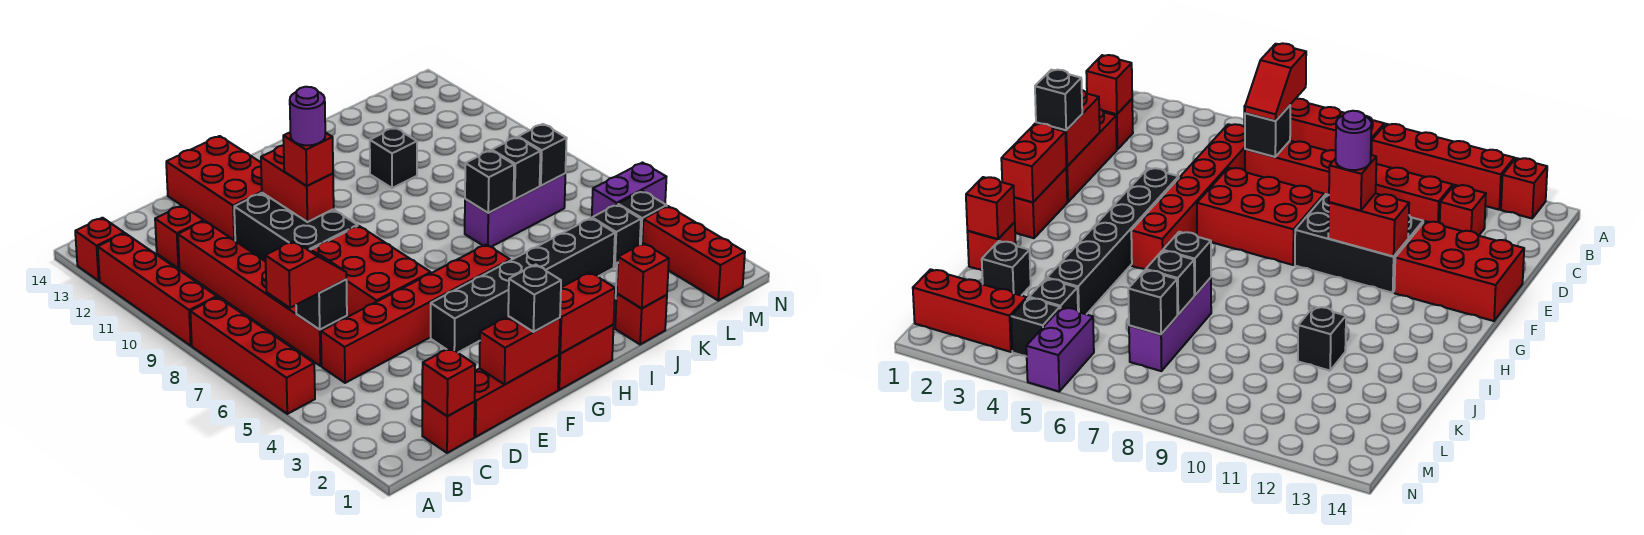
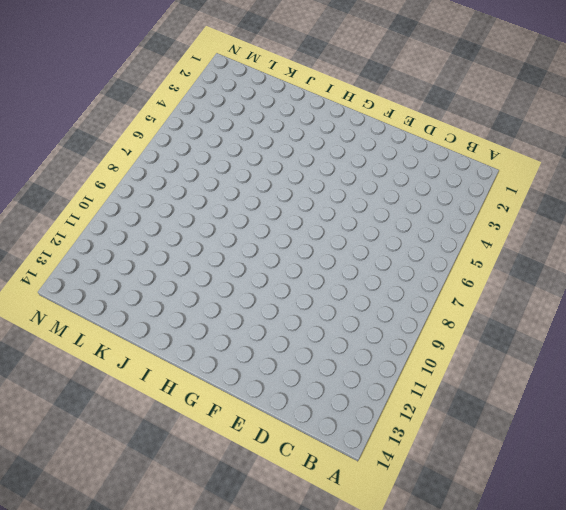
none -> red brick A5:A8 level 1
none -> red brick A9:A12 level 1
none -> red brick A13 level 1
none -> red brick C1 level 1

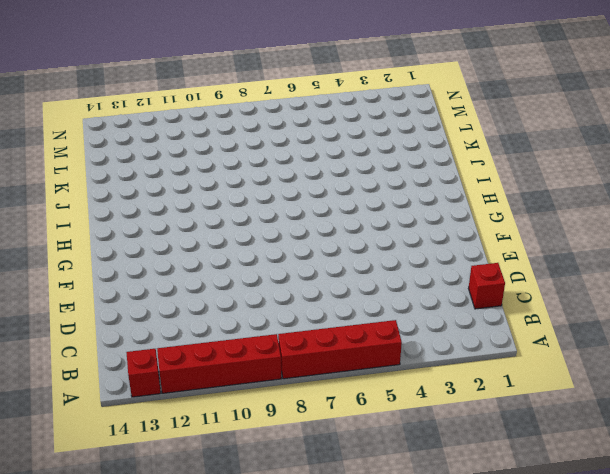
none -> red brick C5:H5 level 1
none -> red brick C6:C11 level 1
none -> red brick C12 level 1
none -> red brick D1:F1 level 1

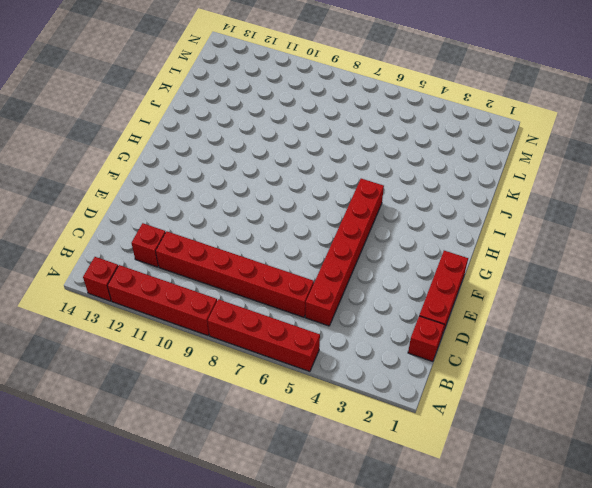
none -> red brick E6:F8 level 1
none -> black brick E9:F11 level 1
none -> red brick E12:F14 level 1
none -> black brick F4:K4 level 1

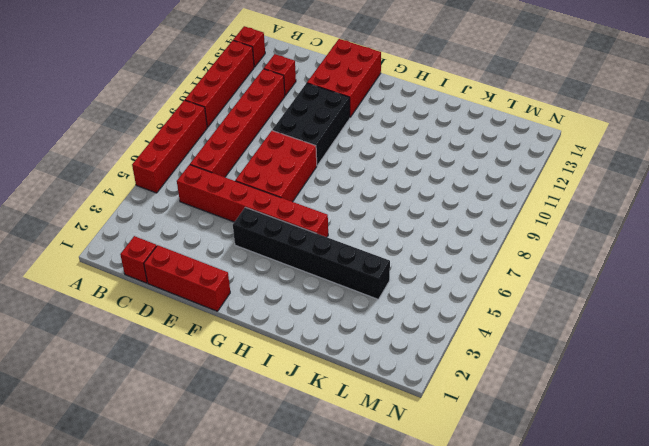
none -> red brick G1:H1 level 1
none -> red brick J1 level 1
none -> purple brick J7:L7 level 1
none -> black brick J11 level 1

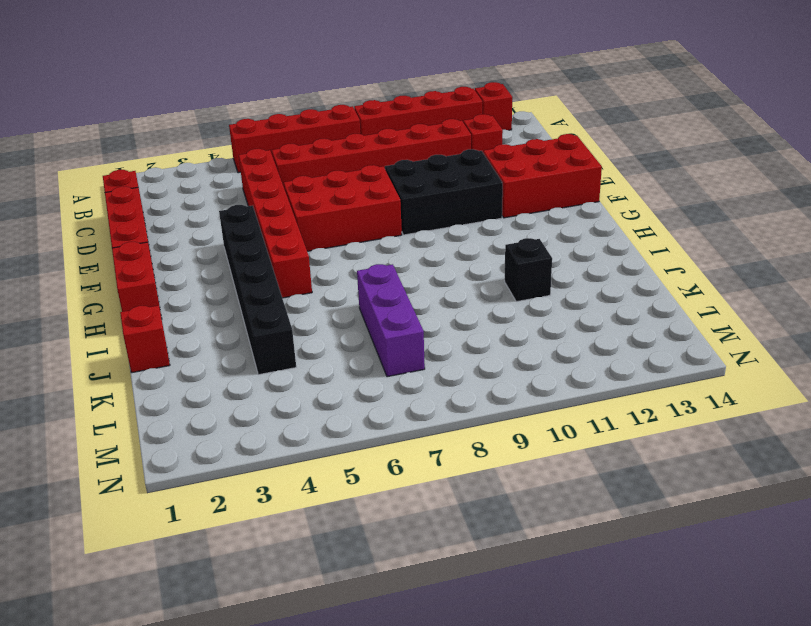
none -> black brick K2 level 1
none -> black brick L4 level 1
none -> red brick M1:M3 level 1
none -> black brick M4 level 1

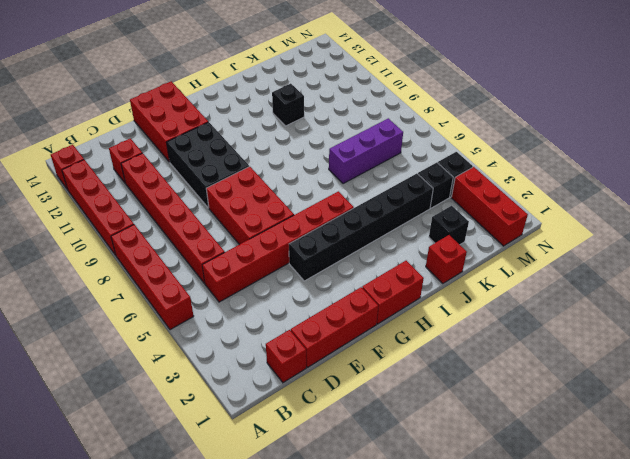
none -> purple brick M5:N5 level 1
none -> red brick C1 level 2
none -> black brick C6 level 2
none -> red brick E1:F1 level 2

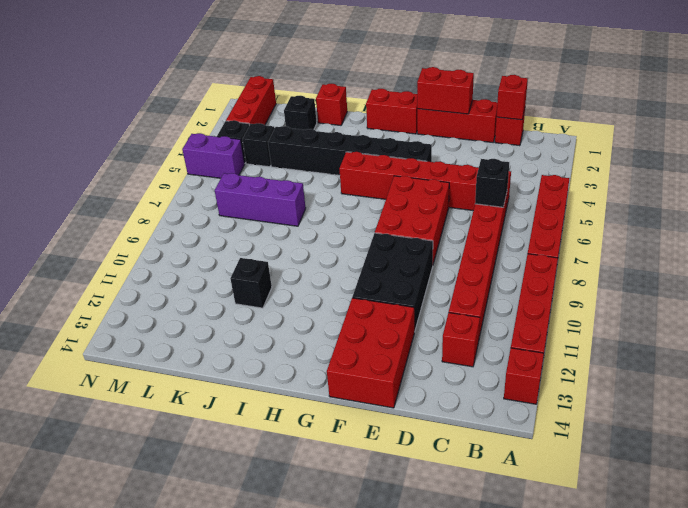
none -> red brick F10:F11 level 2
none -> red brick G1:H1 level 2
none -> red brick J1 level 2
none -> black brick J7 level 2

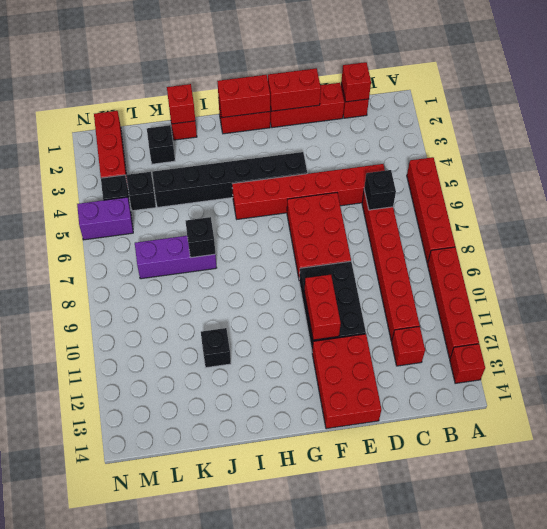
none -> black brick K7 level 2
none -> black brick L7 level 2
none -> red slope B6:C6 level 3 top B
none -> black brick F1 level 3

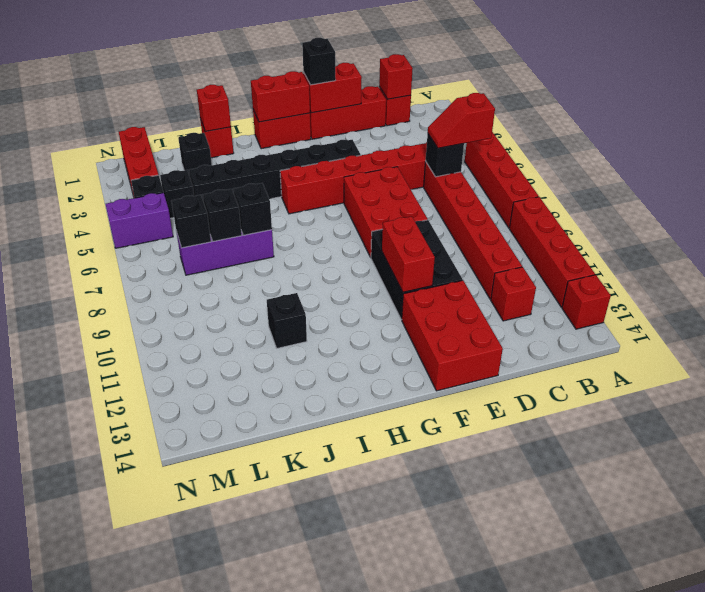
none -> red brick F10 level 3
none -> purple round brick F10 level 4

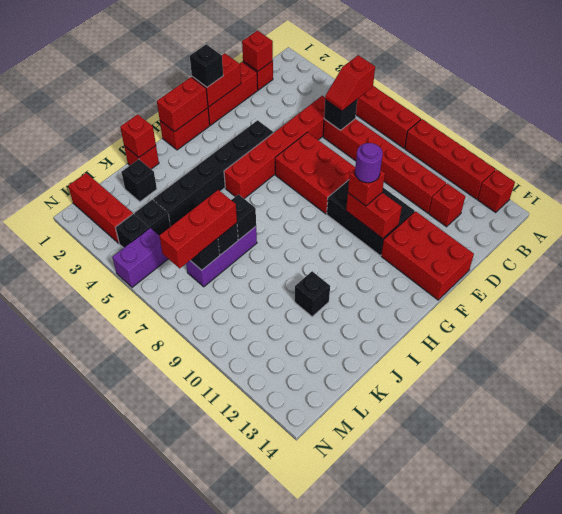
red brick K7:M7 level 3 -> none

